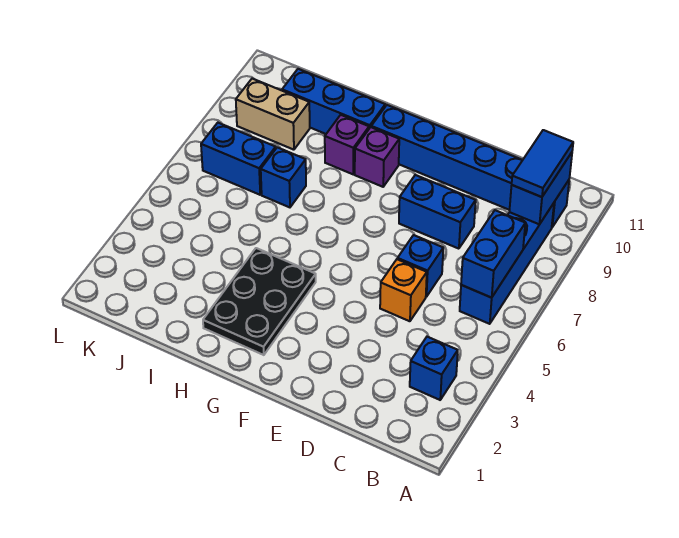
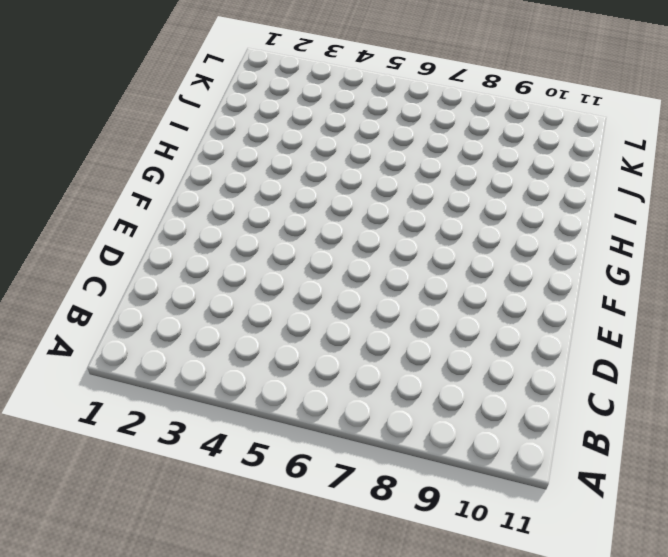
none -> blue brick B3 level 1
none -> blue brick B6:B9 level 1
none -> blue brick B10:G10 level 1

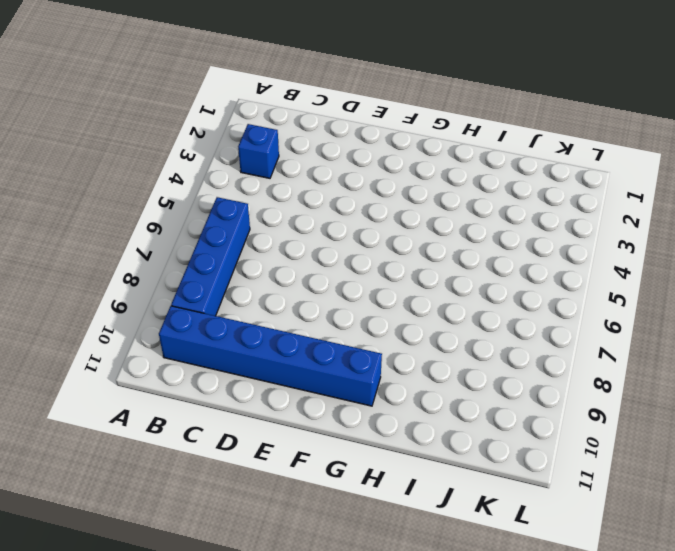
none -> orange brick D5 level 1
none -> blue brick D6 level 1
none -> blue brick D8:E8 level 1

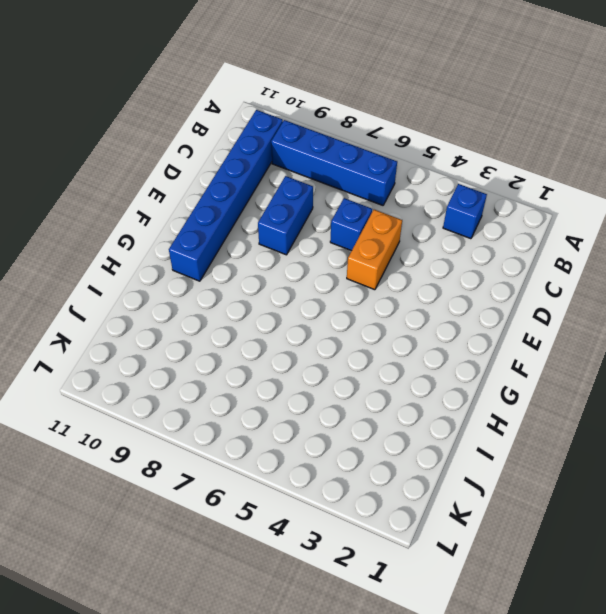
orange brick D5:E5 level 1 -> orange brick D5 level 1
none -> black plate G2:H4 level 1
none -> purple brick G9 level 1
none -> purple brick H9 level 1

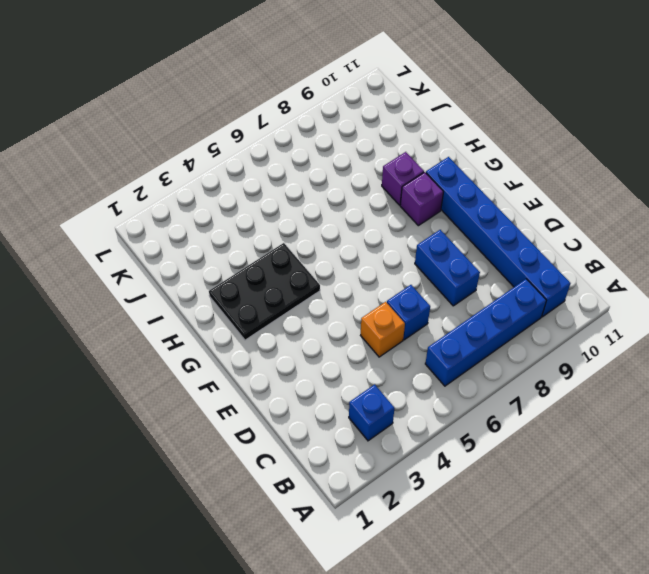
none -> blue brick H10:J10 level 1
none -> blue brick I7 level 1
none -> blue brick J7:K7 level 1

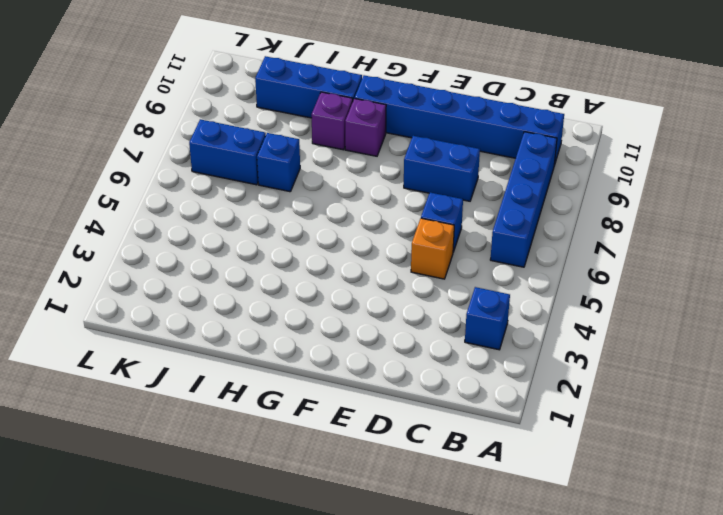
none -> black plate G2:H4 level 1
none -> tan brick J9:K9 level 1
none -> blue brick B6:B7 level 2

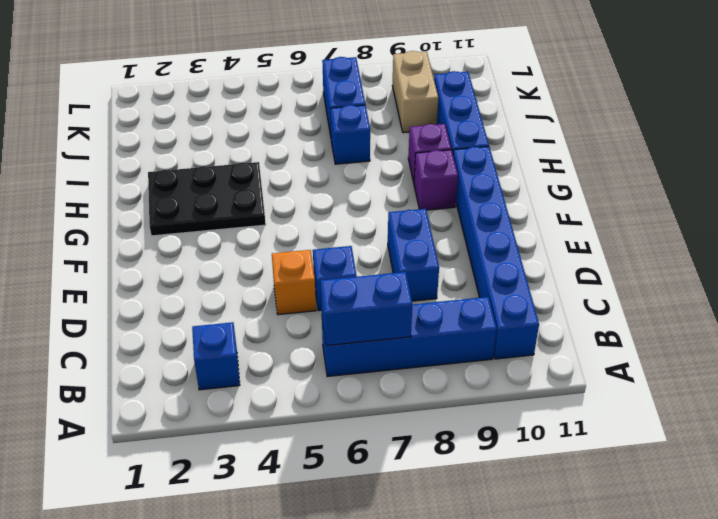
none -> blue brick B9:B10 level 2
none -> blue tile B9:B10 level 3

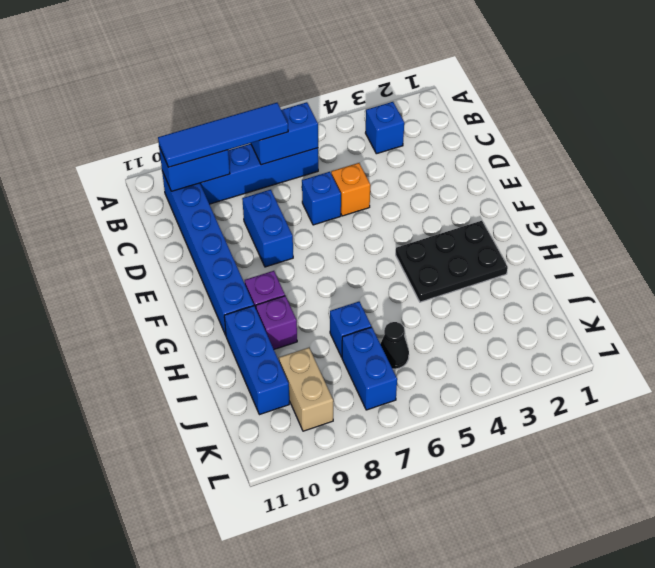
blue tile B7:B10 level 3 -> blue tile B9:B10 level 3
black cone J6 level 1 -> none

